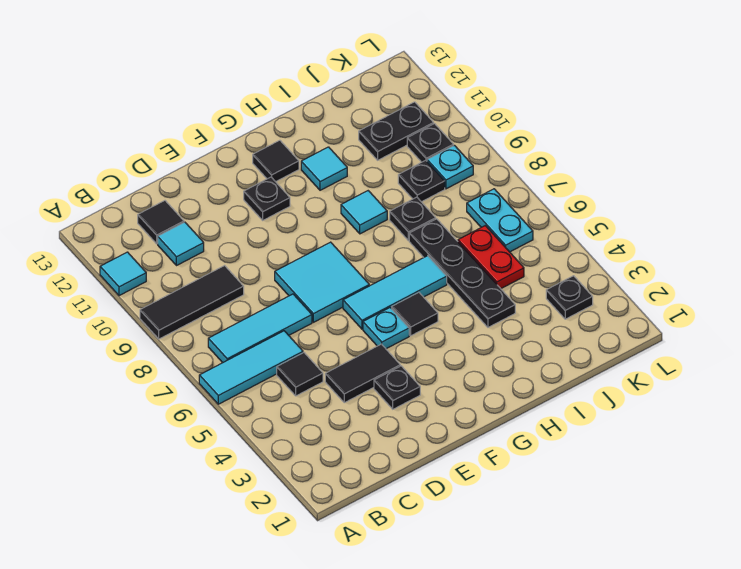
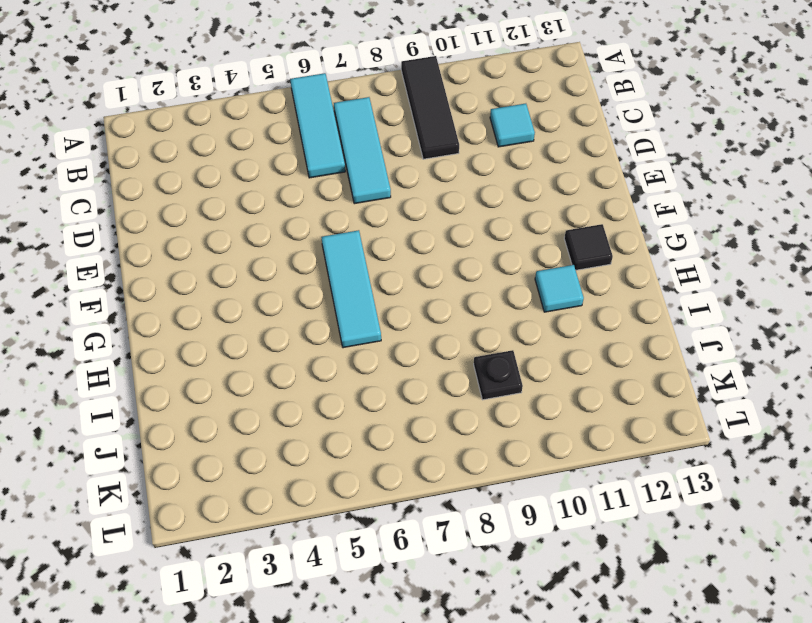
none -> cyan tile A11 level 1
none -> black tile C5 level 1
none -> black tile C12 level 1

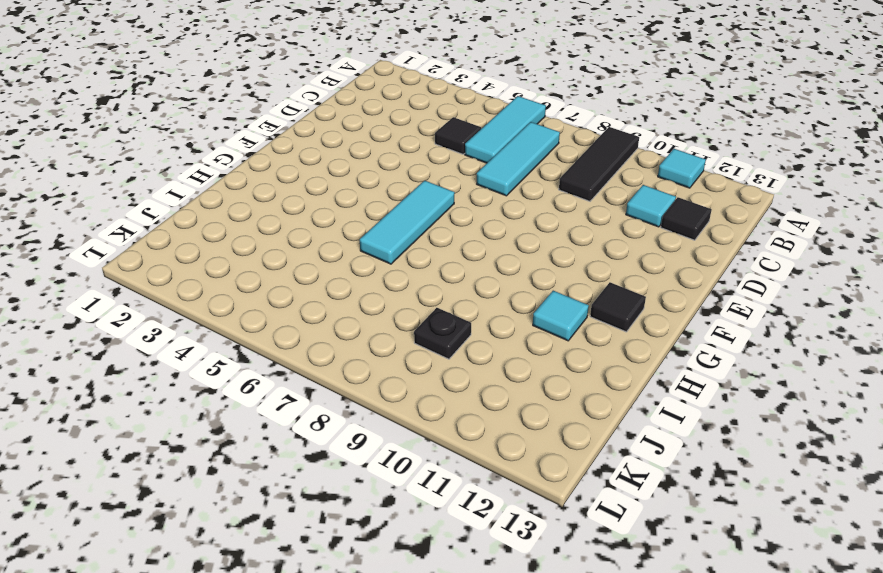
none -> black tile D4:E4 level 1
none -> black plate E3 level 1
none -> cyan tile E7:F8 level 1

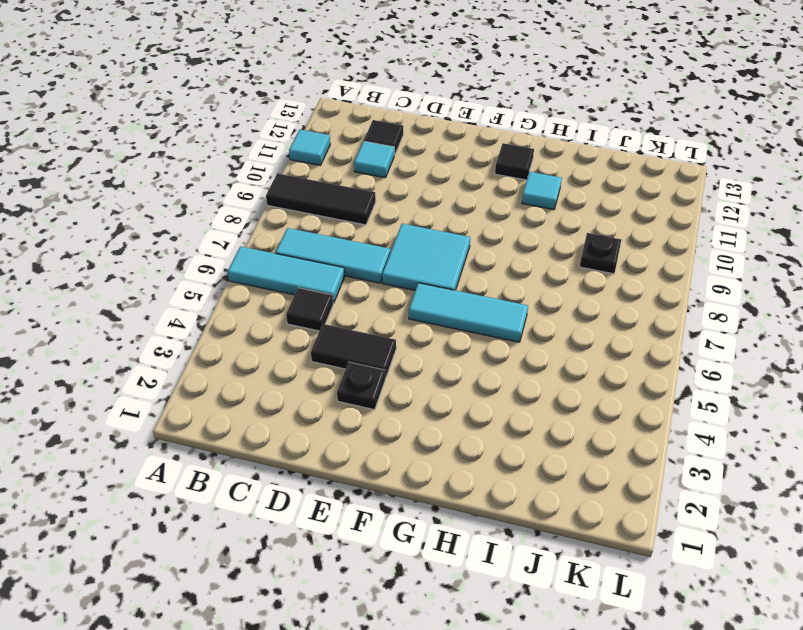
none -> cyan plate F5 level 1
none -> black plate F11 level 1
none -> black tile G5 level 1

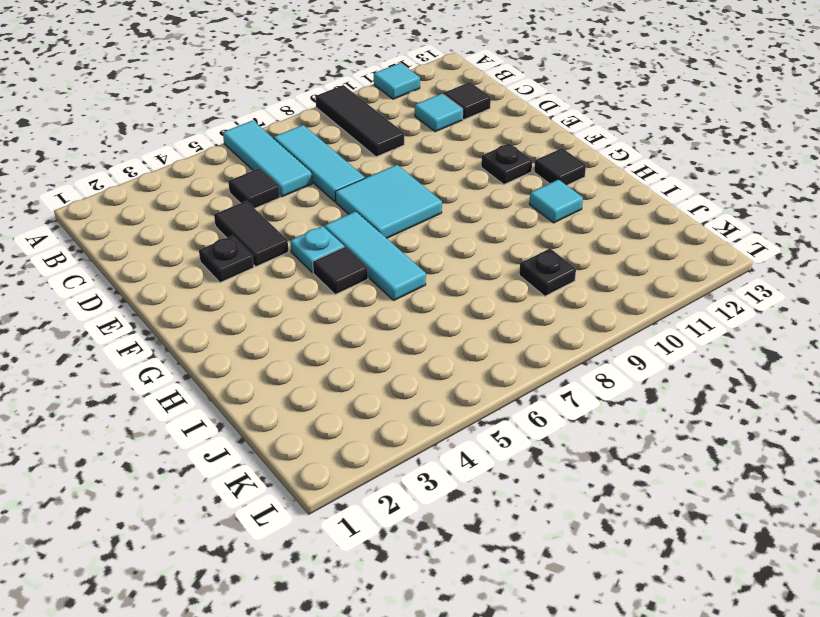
none -> cyan tile H9 level 1
none -> black plate I4:I7 level 1
none -> black plate I8 level 1

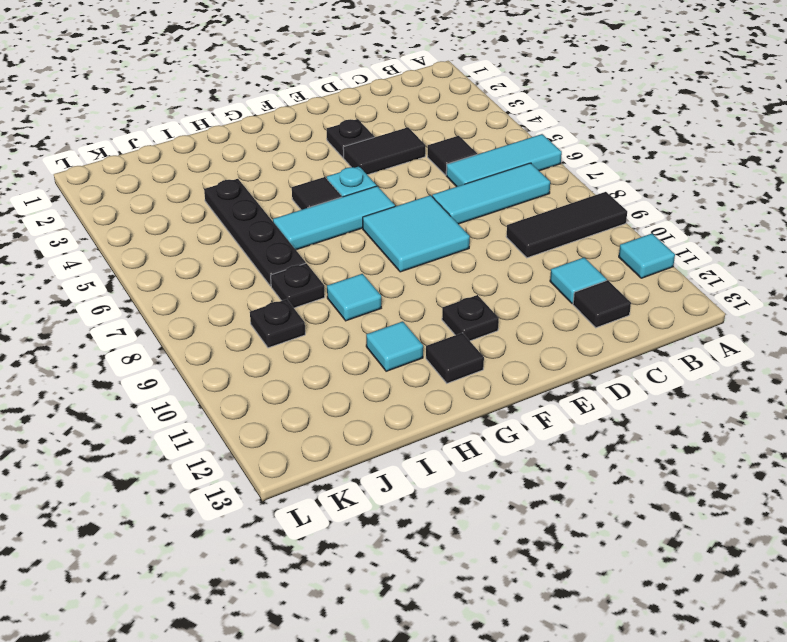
none -> red plate J5:J6 level 1
none -> black plate J11:K11 level 1
none -> black plate K3 level 1

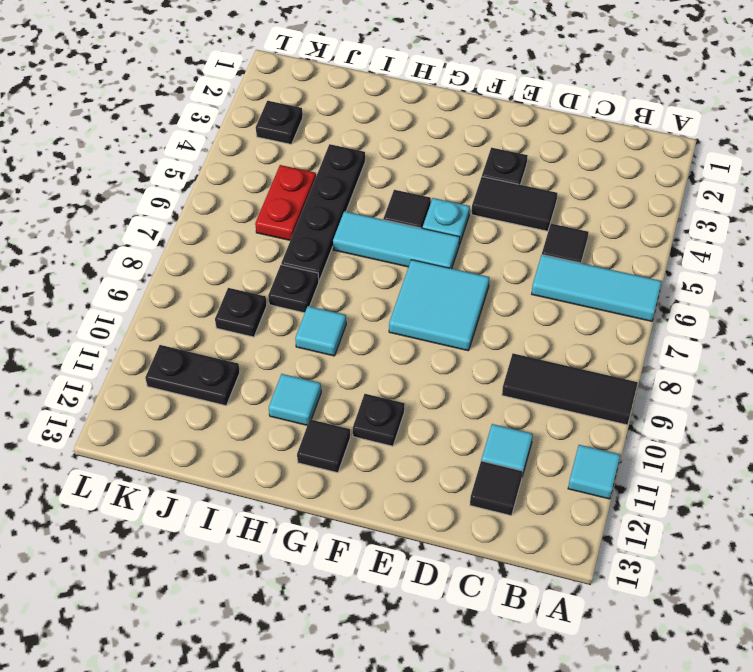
none -> cyan tile B7:D7 level 1
none -> cyan plate K6:K7 level 1
none -> cyan plate K9 level 1

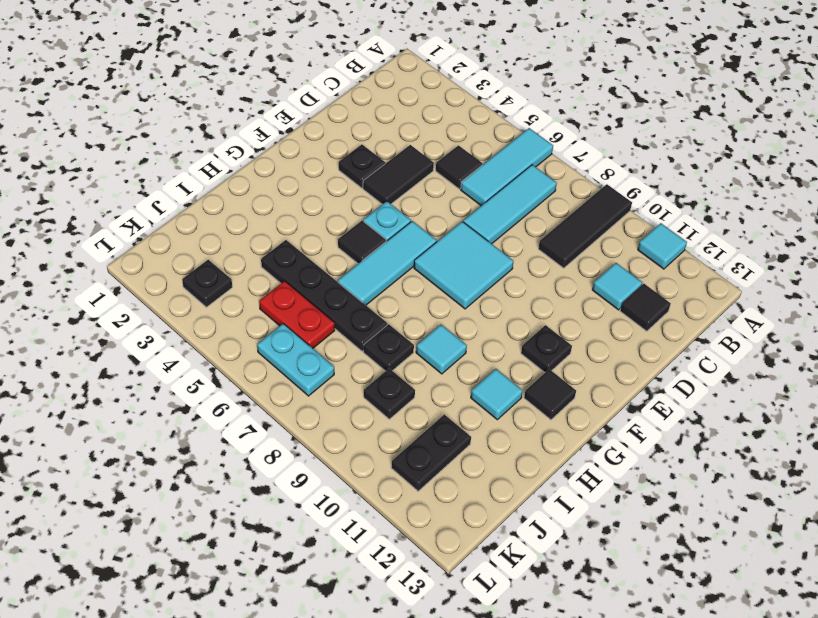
none -> cyan plate K9 level 1
none -> black plate K10 level 1

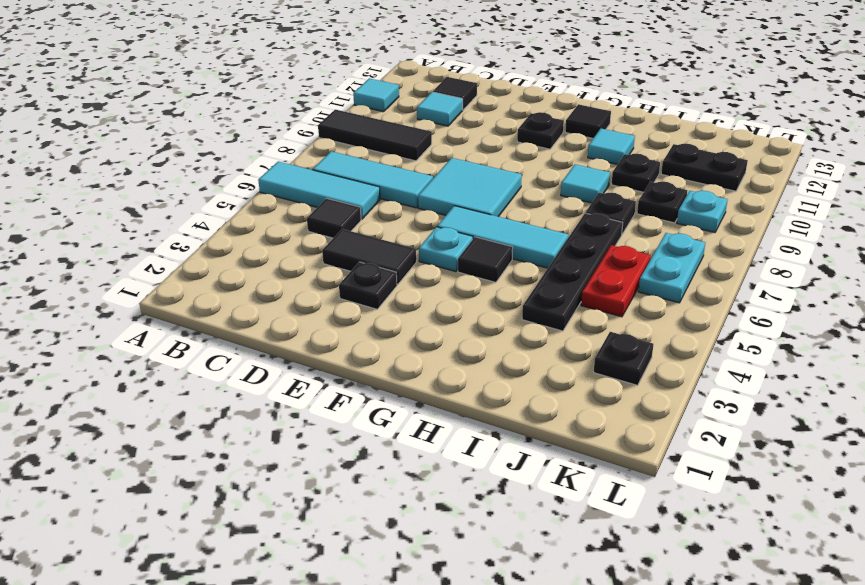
black plate I10 level 1 -> black plate K10 level 1

